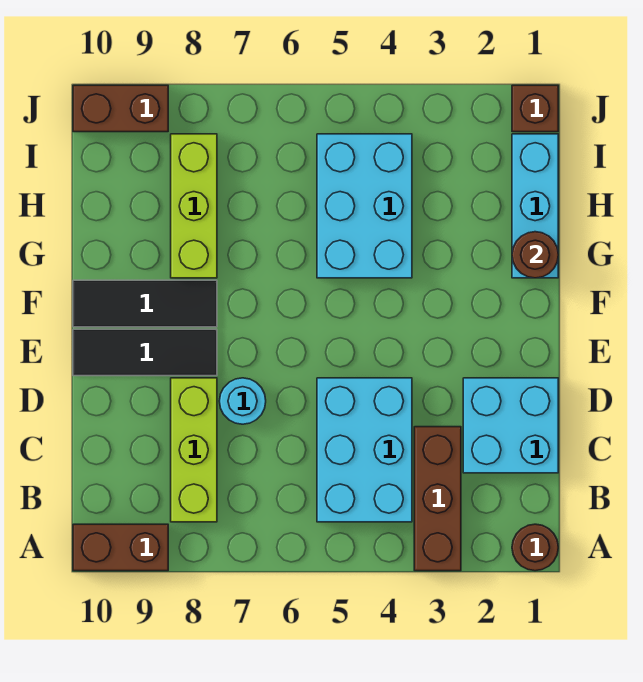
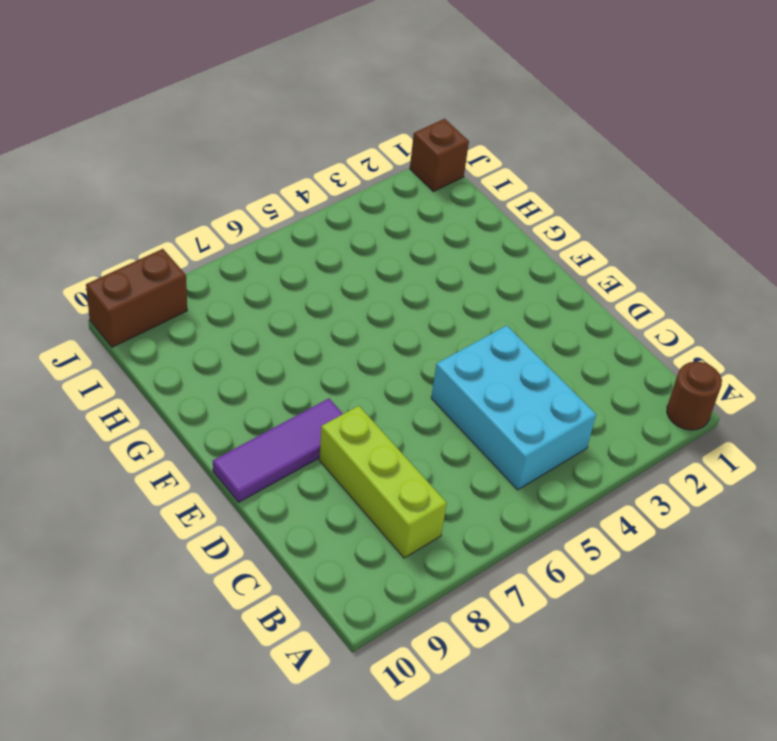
purple tile E8:E10 level 1 -> black tile E8:E10 level 1
none -> brown brick A3:C3 level 1
none -> brown brick A9:A10 level 1
none -> cyan brick C1:D2 level 1

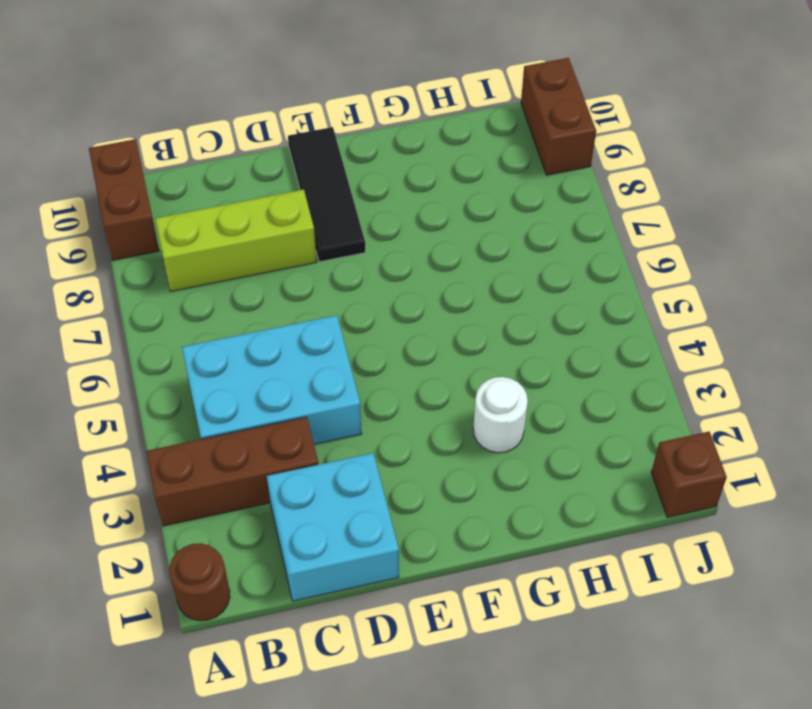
white round brick G3 level 1 -> none
none -> cyan round brick D7 level 1
none -> black tile F8:F10 level 1
none -> cyan brick G1:I1 level 1

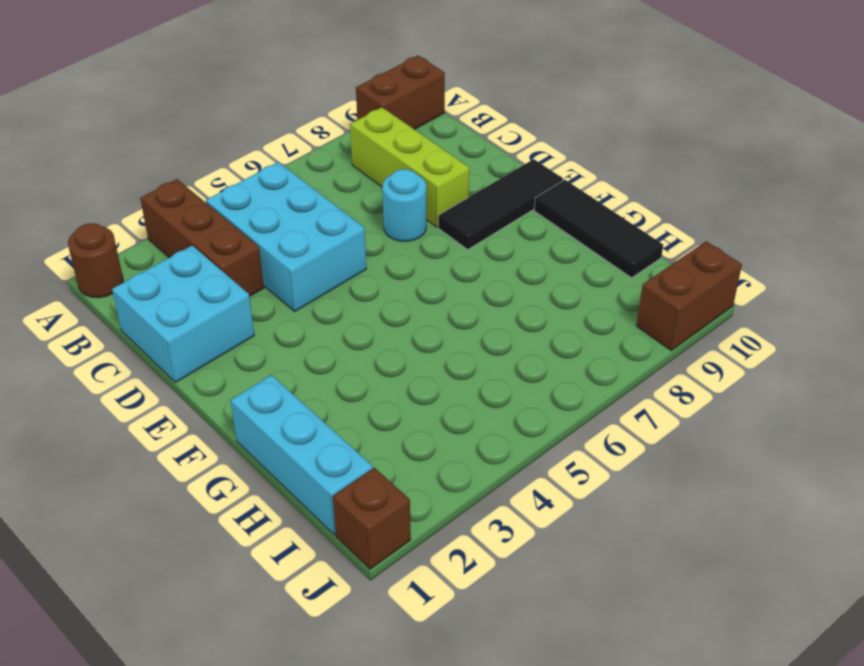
black tile F10:H10 level 1 -> black tile F8:F10 level 1
none -> cyan brick G4:I5 level 1
none -> lime brick G8:I8 level 1
none -> brown round brick G1 level 2

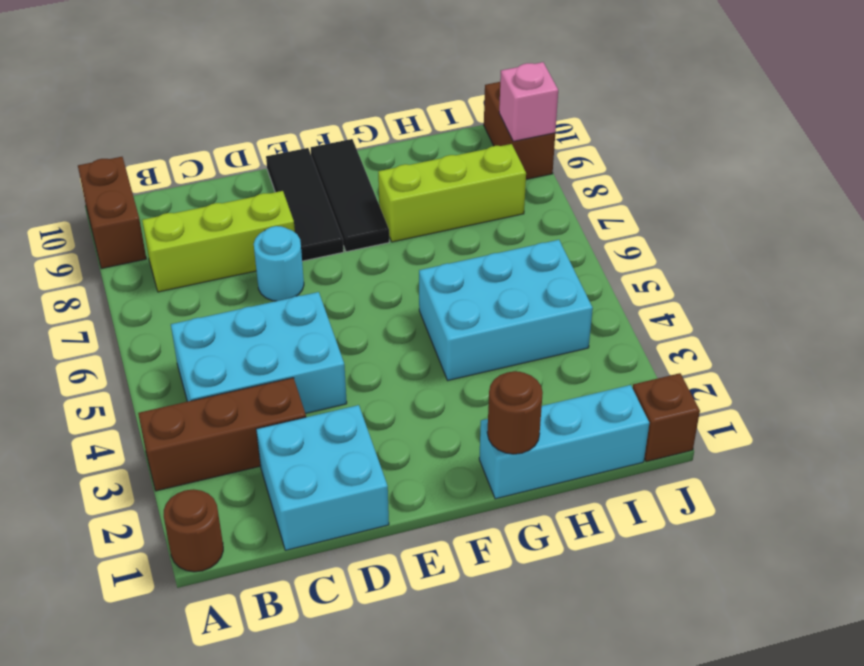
pink brick J9 level 2 -> none

